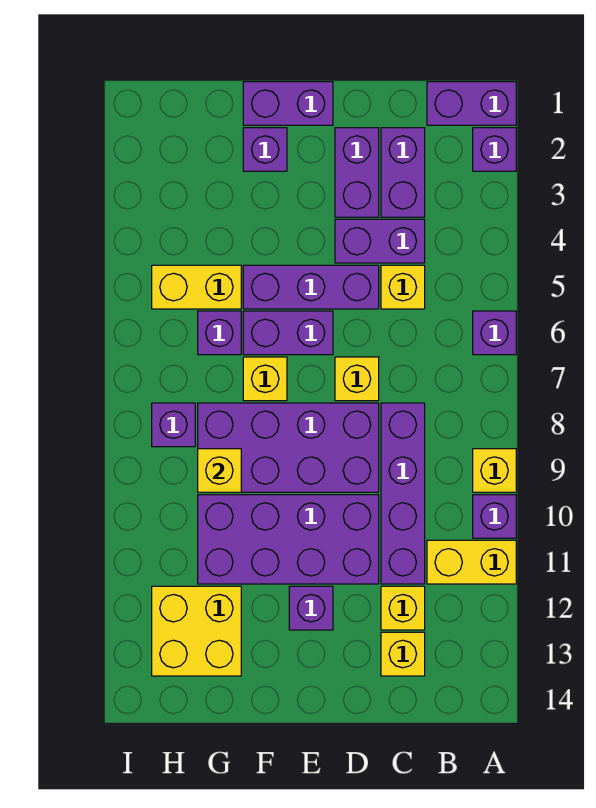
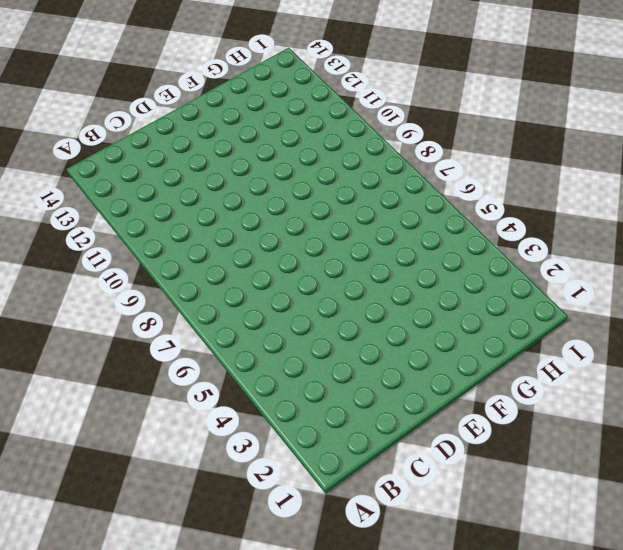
none -> purple brick A1:B1 level 1
none -> purple brick A2 level 1
none -> purple brick A6 level 1

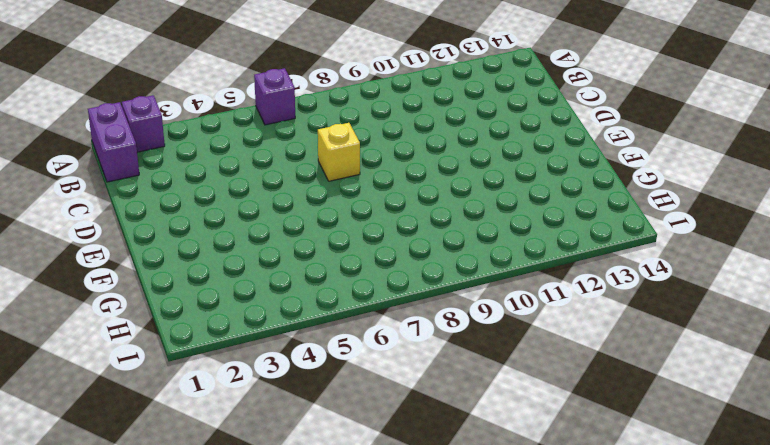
none -> yellow brick A9 level 1
none -> purple brick A10 level 1
none -> yellow brick A11:B11 level 1

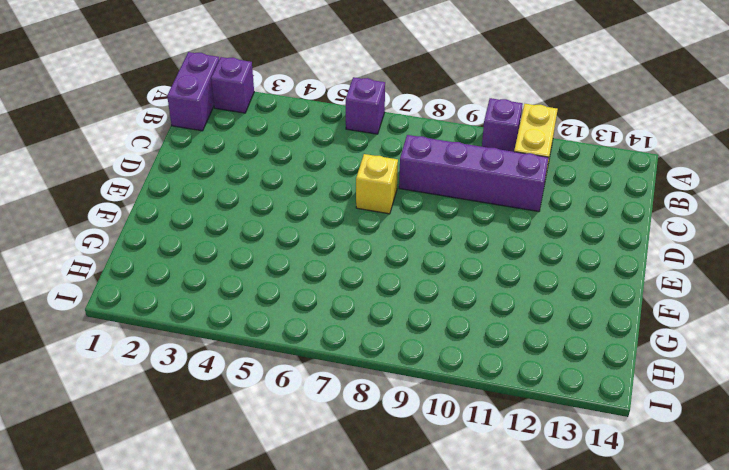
none -> yellow brick A9 level 1
none -> purple brick C2:C3 level 1
none -> purple brick C4:D4 level 1

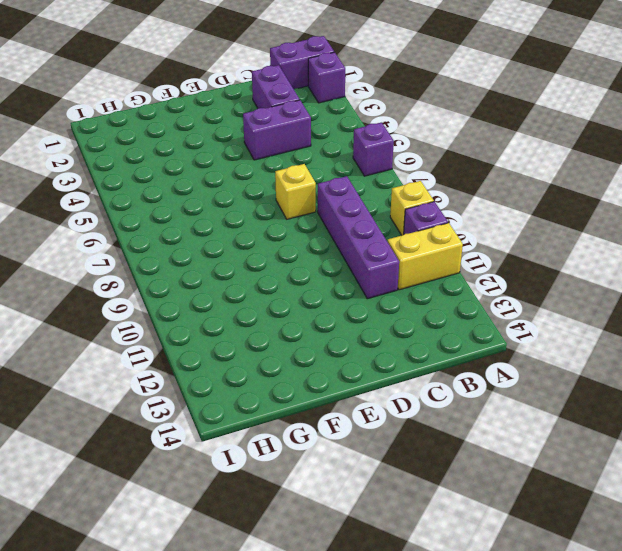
none -> yellow brick C5 level 1
none -> yellow brick C12 level 1
none -> yellow brick C13 level 1

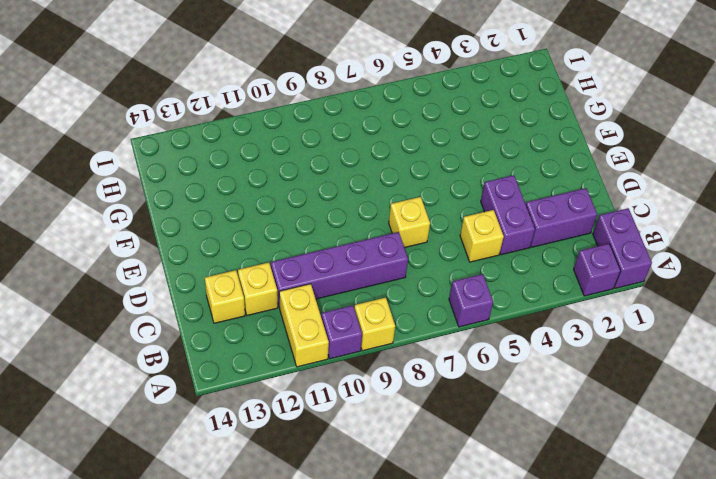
none -> purple brick D2:D3 level 1
none -> purple brick D5:F5 level 1
none -> purple brick D8:G9 level 1

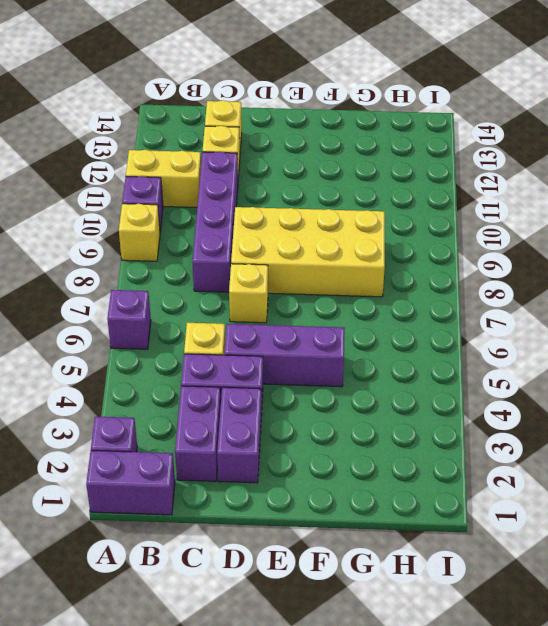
yellow brick D8:G9 level 1 -> purple brick D8:G9 level 1
none -> purple brick D10:G11 level 1
none -> purple brick E1:F1 level 1
none -> purple brick E6:F6 level 1

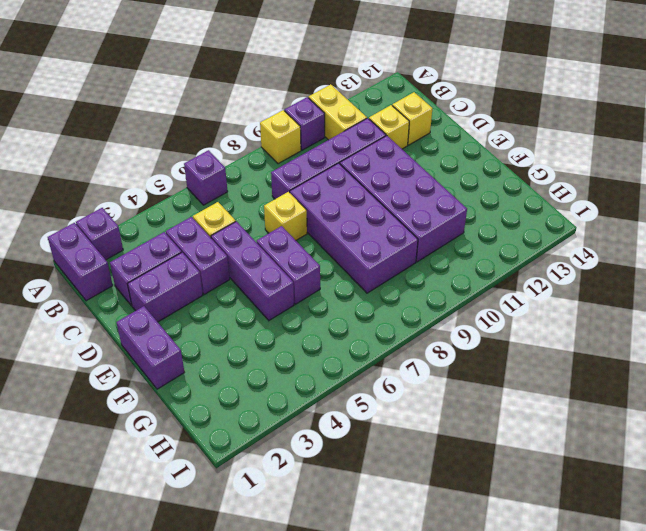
none -> purple brick E12 level 1
none -> purple brick F2 level 1
none -> yellow brick F7 level 1

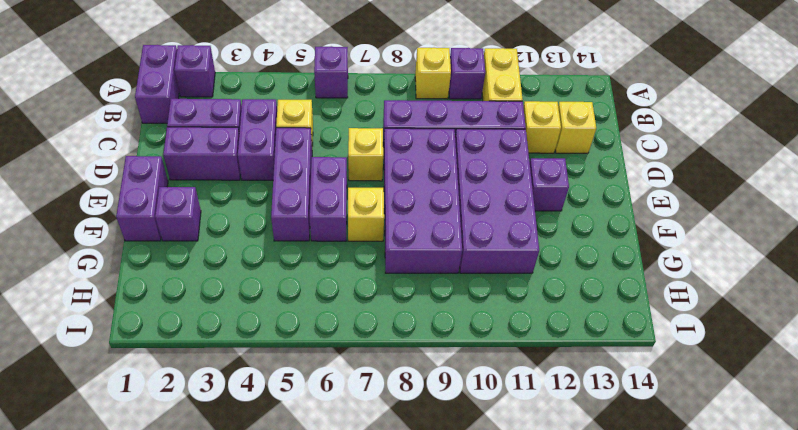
none -> yellow brick G5:H5 level 1
none -> purple brick G6 level 1
none -> yellow brick G12:H13 level 1

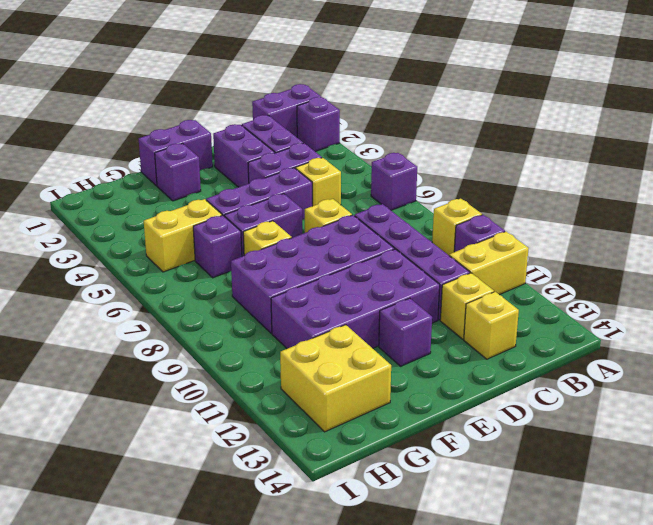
none -> purple brick H8 level 1
none -> yellow brick G9 level 2

